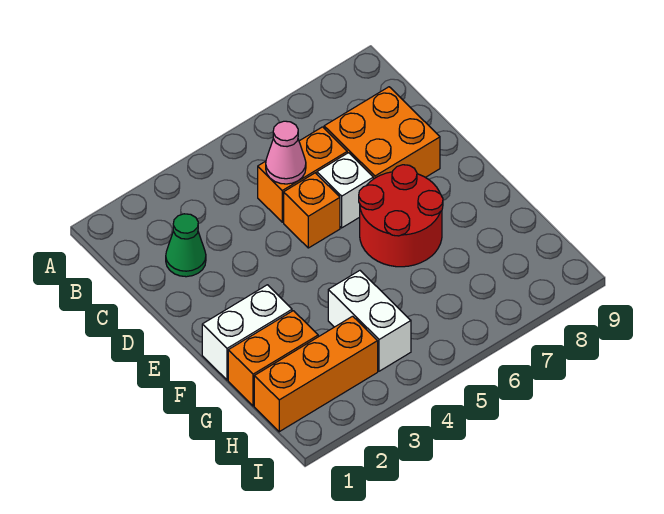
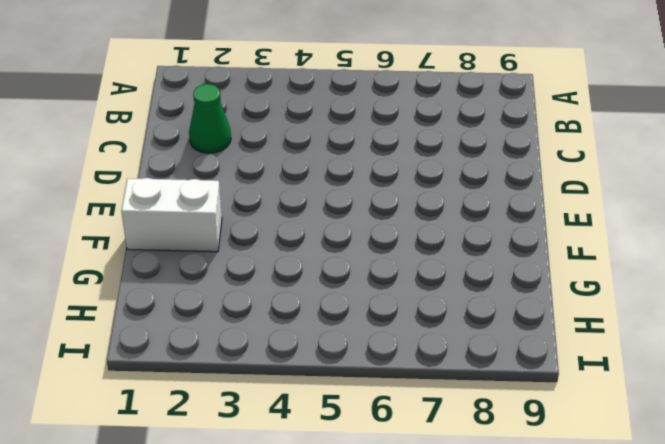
none -> orange brick C5:C6 level 1
none -> orange brick C7:D8 level 1

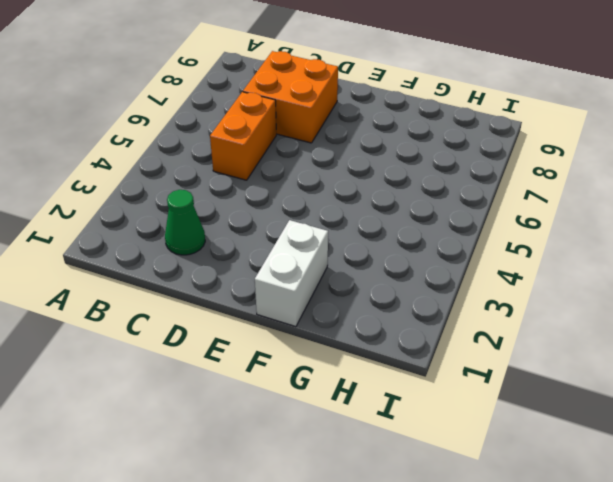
none -> orange brick D5 level 1
none -> white brick D6 level 1

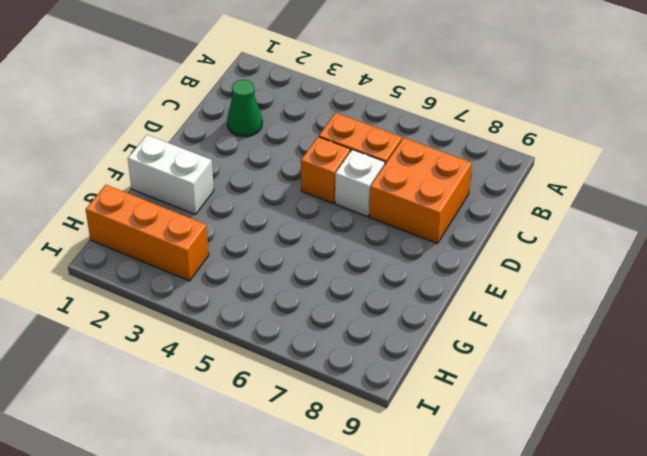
none -> red round brick E6:F7 level 1
none -> orange brick G1:G2 level 1

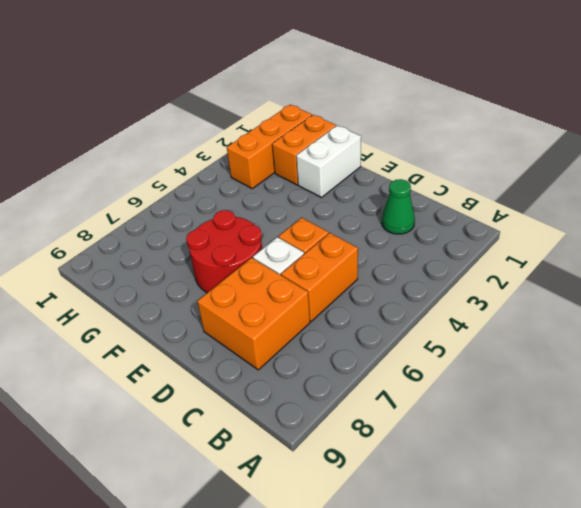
none -> white brick G4:H4 level 1
none -> pink cone C5 level 2

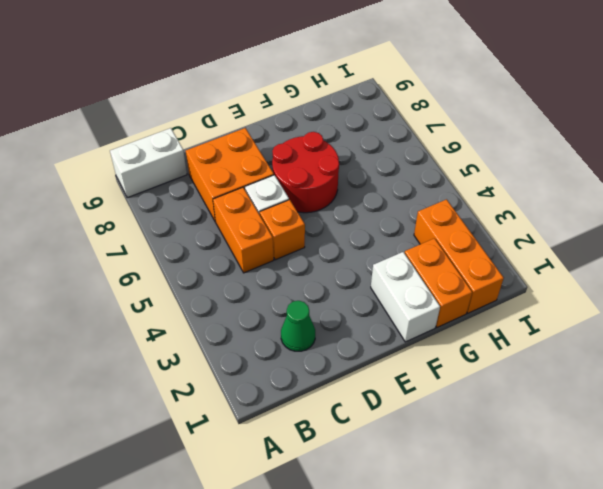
white brick A9:B9 level 1 -> white brick G4:H4 level 1
none -> pink cone C5 level 2

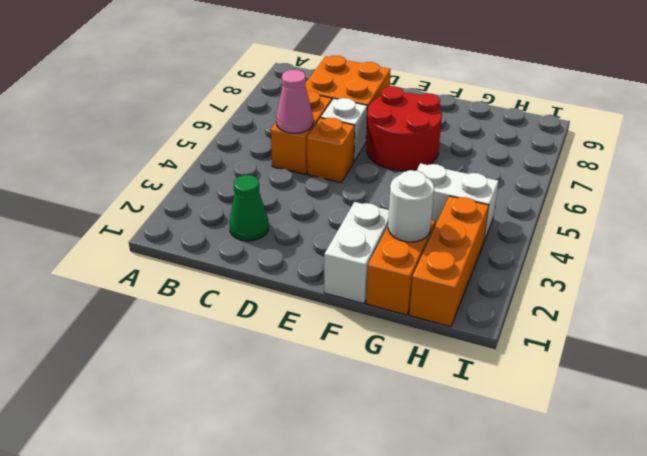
white round brick G2 level 2 -> none

